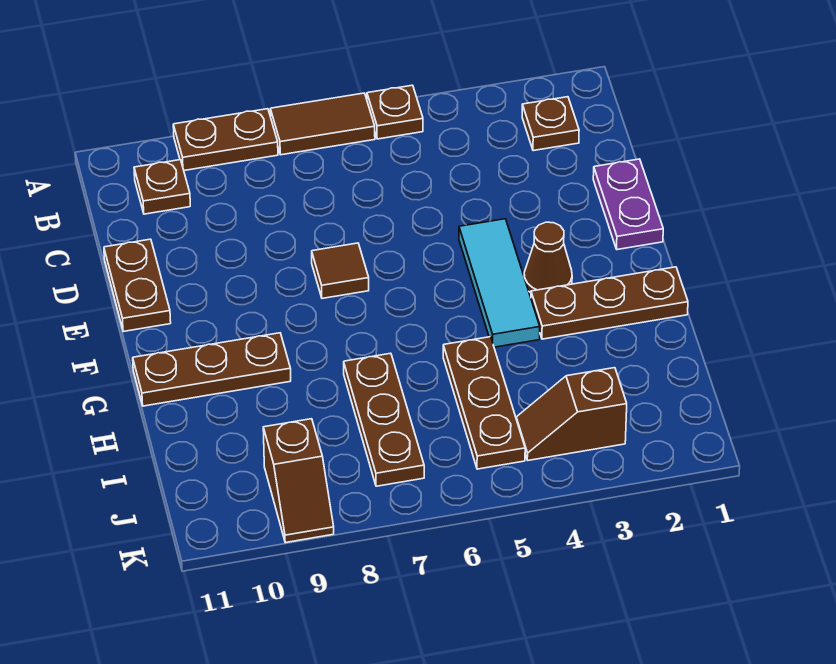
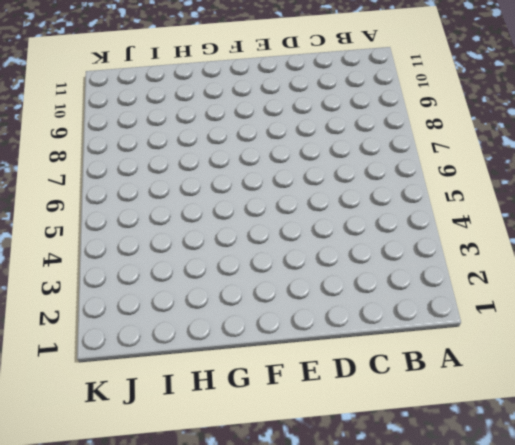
none -> brown plate A5 level 1
none -> brown tile A6:A7 level 1
none -> brown plate A8:A9 level 1

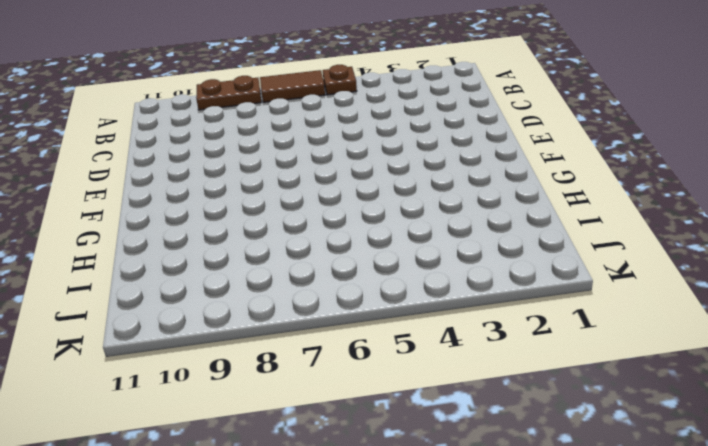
none -> brown plate B2 level 1
none -> brown plate B10 level 1
none -> purple plate D1:E1 level 1

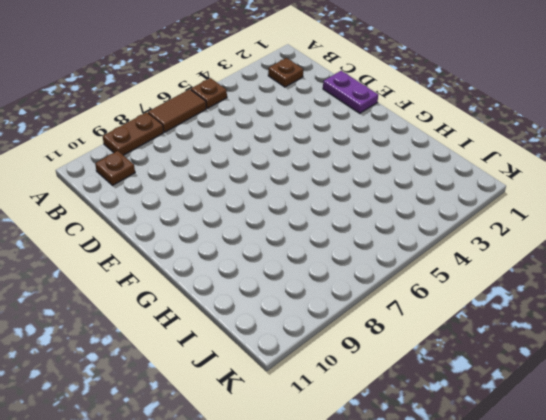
none -> brown plate D11:E11 level 1
none -> cyan tile E4:G4 level 1
none -> brown tile E7 level 1

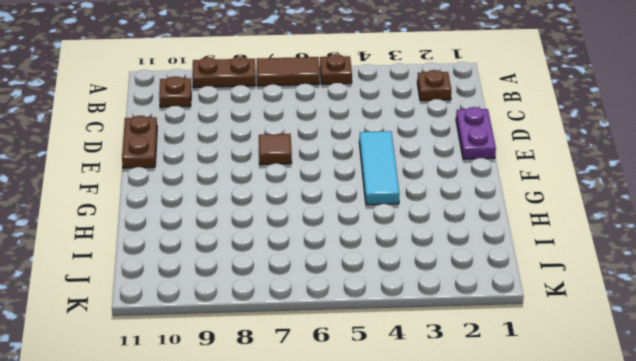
none -> brown cone F3 level 1
none -> brown plate G1:G3 level 1
none -> brown plate G9:G11 level 1

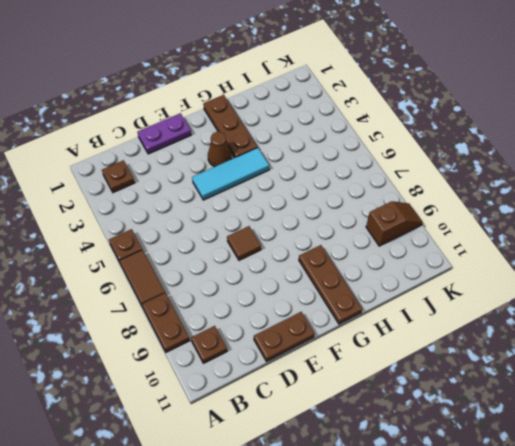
none -> brown plate H5:J5 level 1
none -> brown plate H7:J7 level 1
none -> brown slope J3:J4 level 1 top 3

